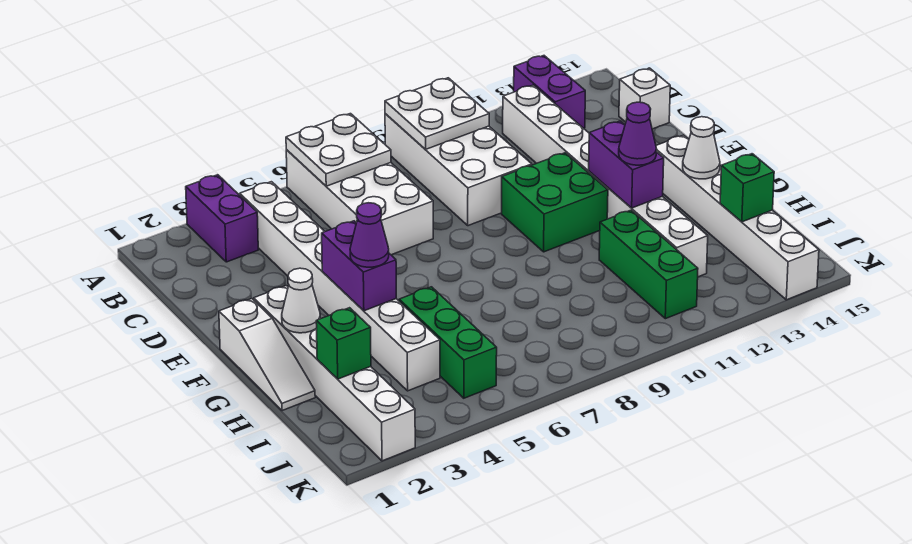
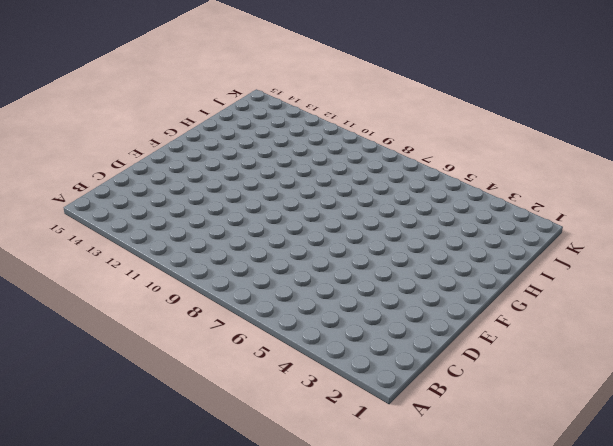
none -> purple brick A3:B3 level 1
none -> white brick A6:D7 level 1
none -> white brick A9:D10 level 1

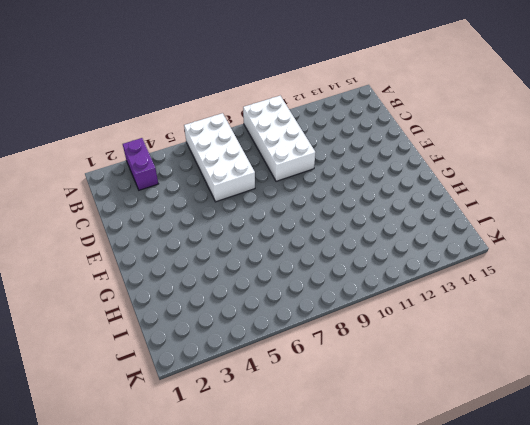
none -> purple brick A13:B13 level 1
none -> white brick B4:I4 level 1
none -> white brick B12:I12 level 1

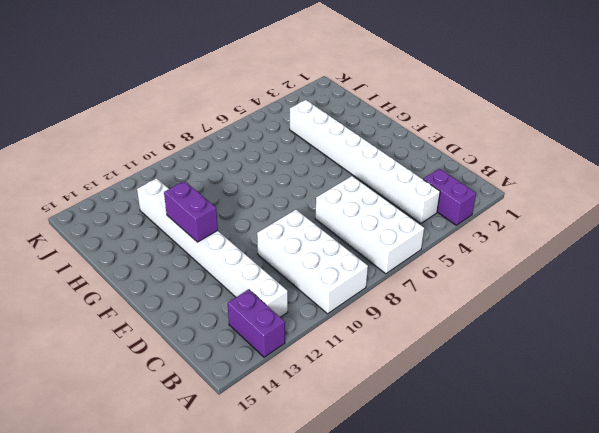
none -> white brick C15 level 1
none -> green brick E10:F11 level 1
none -> white slope F1:H1 level 1 top F

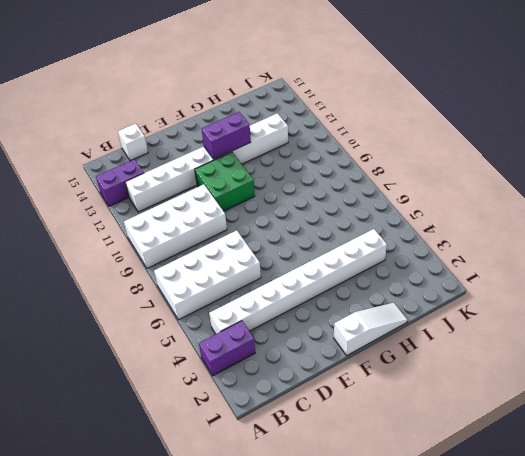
none -> white brick F2:K2 level 1
none -> white brick F14:K14 level 1
none -> green brick H5:J5 level 1

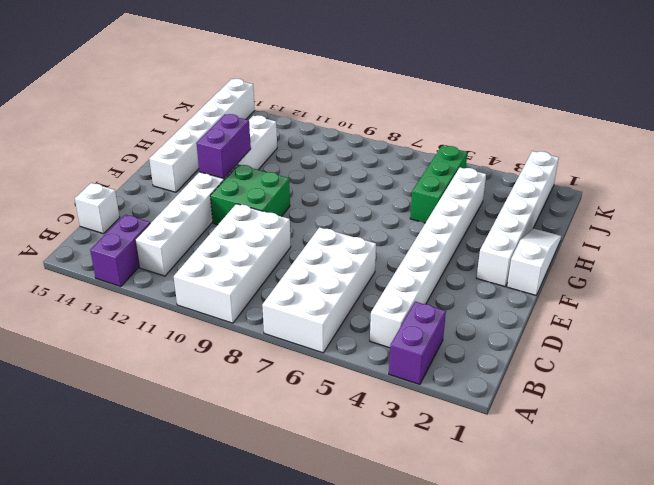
none -> green brick H11:J11 level 1
none -> white plate A6:B7 level 2
none -> white plate A9:B10 level 2

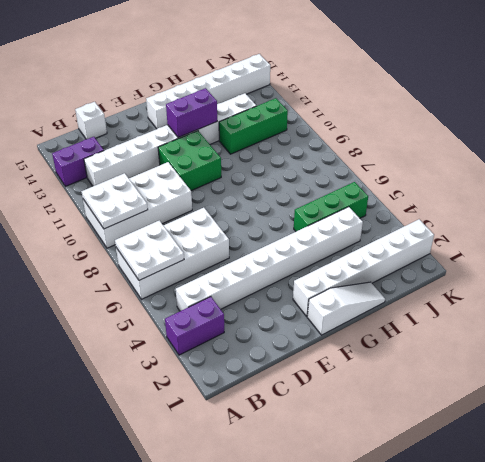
none -> purple brick F4:G4 level 2
none -> white cone G2 level 2
none -> white cone G14 level 2

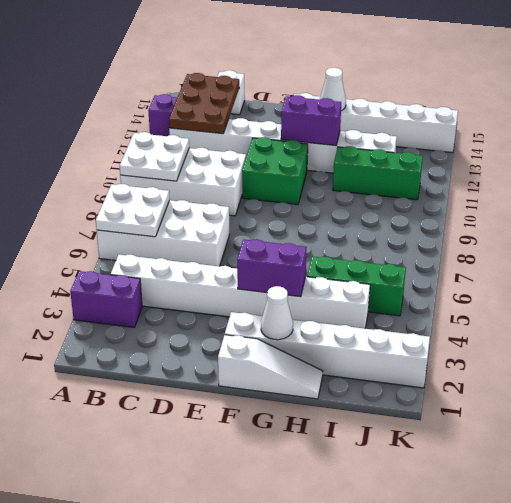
brown plate B12:C14 level 2 -> none
none -> green brick I2 level 2
none -> green brick I14 level 2
none -> purple cone G4 level 3

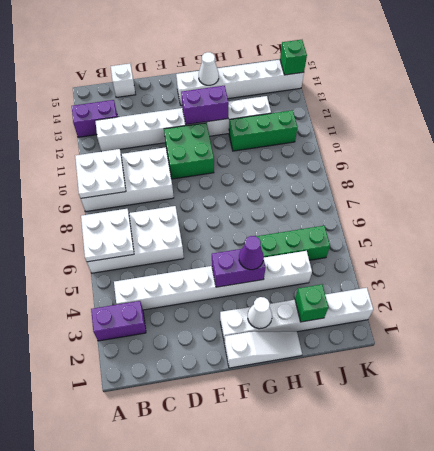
green brick K14 level 2 -> green brick I14 level 2
none -> purple cone G12 level 3

